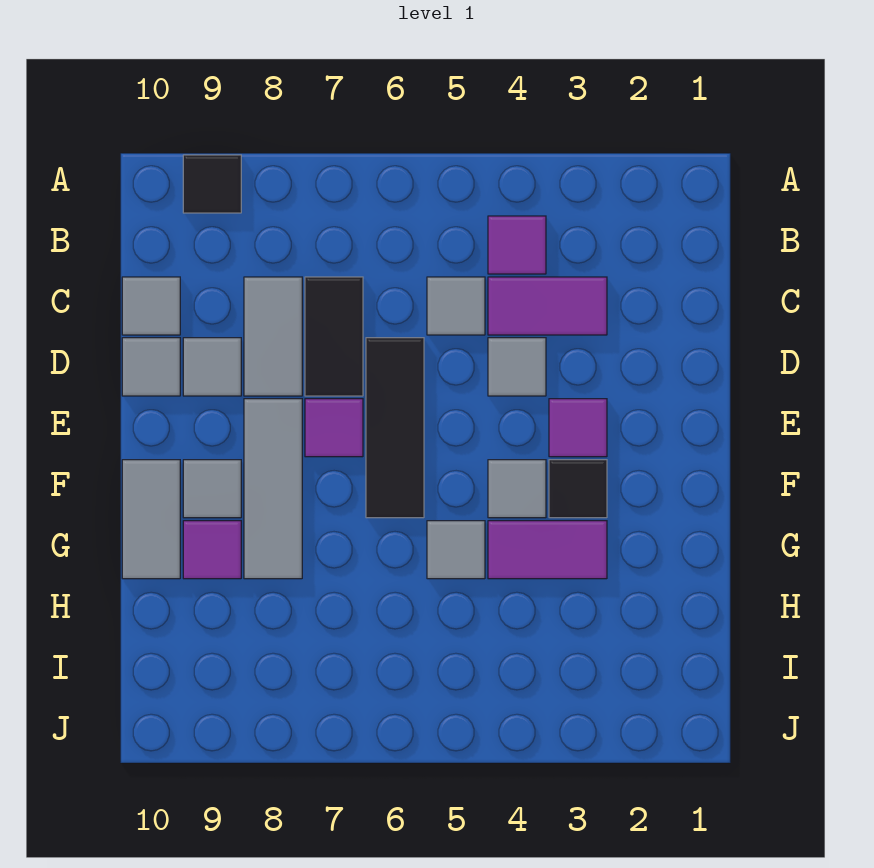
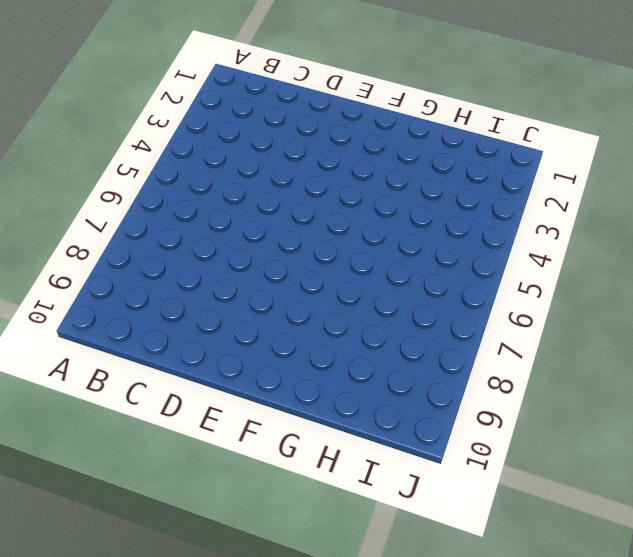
none -> black tile A9 level 1
none -> purple tile B4 level 1
none -> purple tile C3:C4 level 1

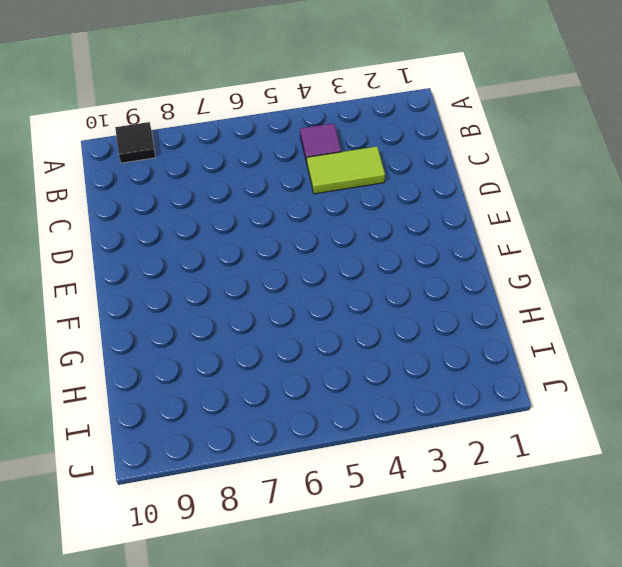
lime tile C3:C4 level 1 -> purple tile C3:C4 level 1
none -> grey tile C5 level 1
none -> black tile C7:D7 level 1
none -> grey tile C8:D8 level 1

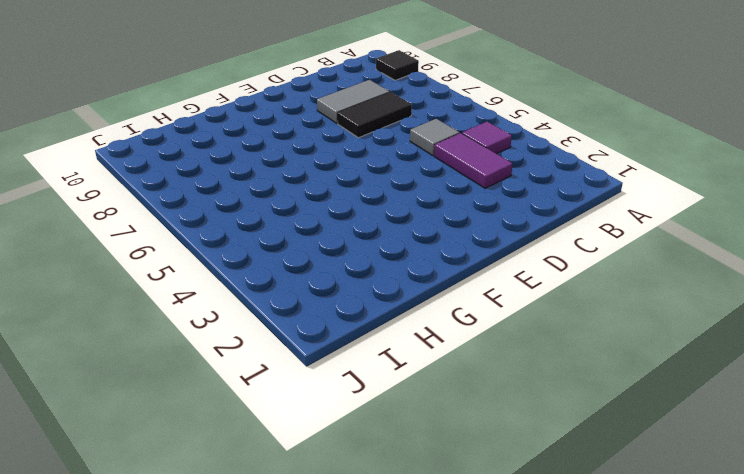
none -> grey tile C10 level 1
none -> grey tile D4 level 1
none -> black tile D6:F6 level 1

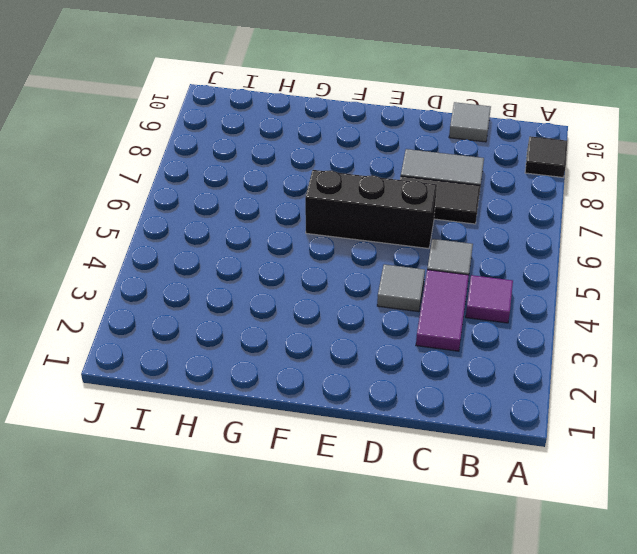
black brick D6:F6 level 1 -> black tile D6:F6 level 1
none -> grey tile D9 level 1
none -> grey tile D10 level 1
none -> purple tile E3 level 1

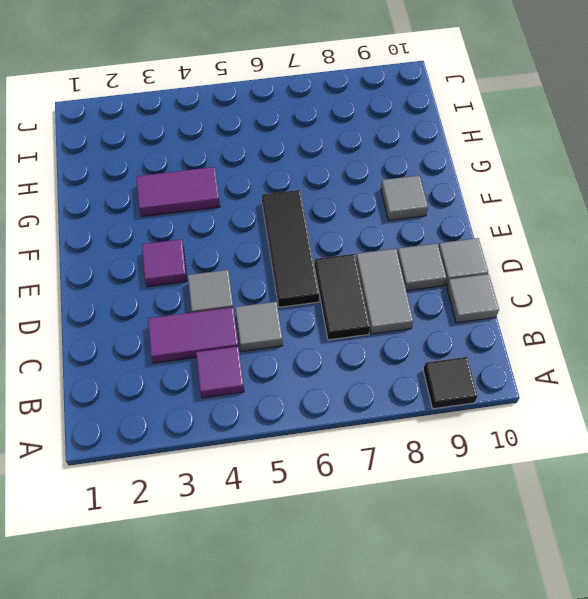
none -> purple tile E7 level 1
none -> grey tile E8:G8 level 1
none -> black tile F3 level 1

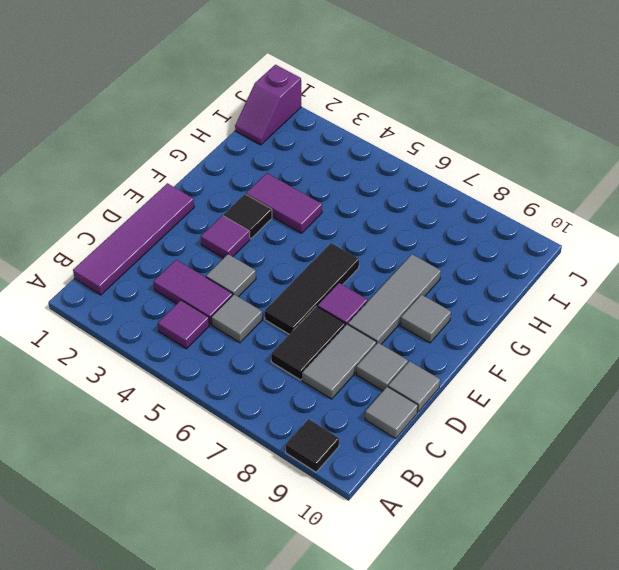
purple tile B1:E1 level 1 -> none
purple slope I1:J1 level 1 top J -> none
none -> grey tile F4 level 1
none -> grey tile F10:G10 level 1
none -> grey tile G5 level 1

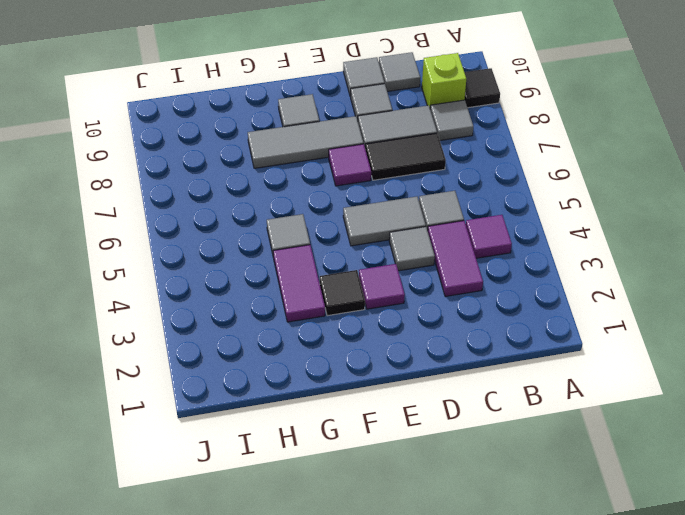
grey tile B8 level 1 -> grey tile F4 level 1
lime brick B9 level 1 -> none
grey tile D5:E5 level 1 -> grey tile F10:G10 level 1
none -> black tile D6:F6 level 1
none -> purple tile G9 level 1

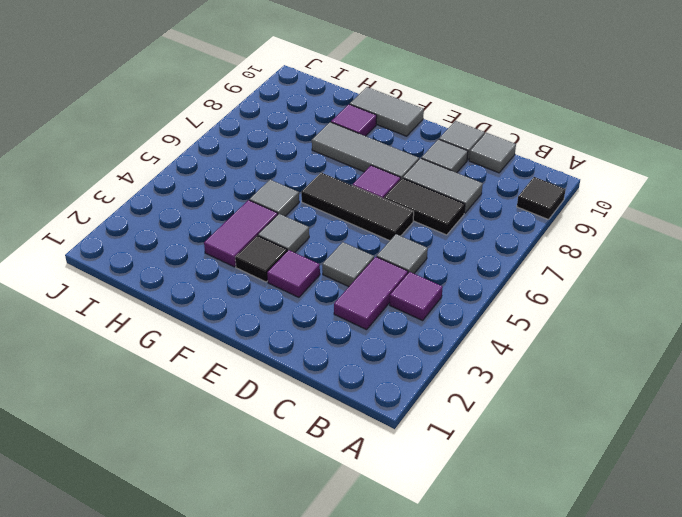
none -> grey tile F9 level 1

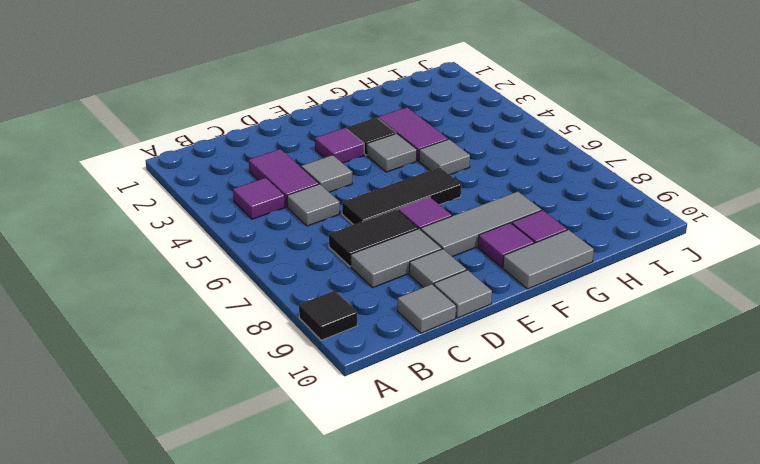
purple tile F9 level 1 -> grey tile F9 level 1

